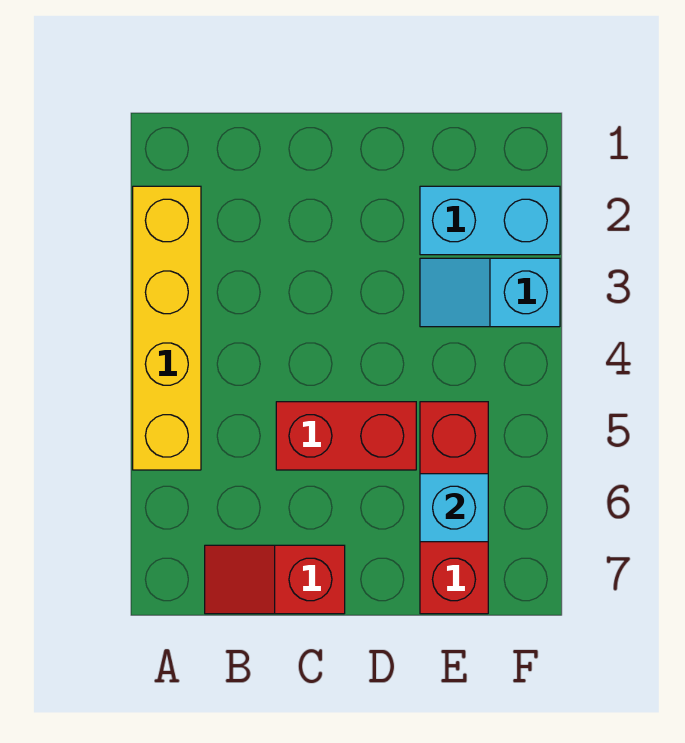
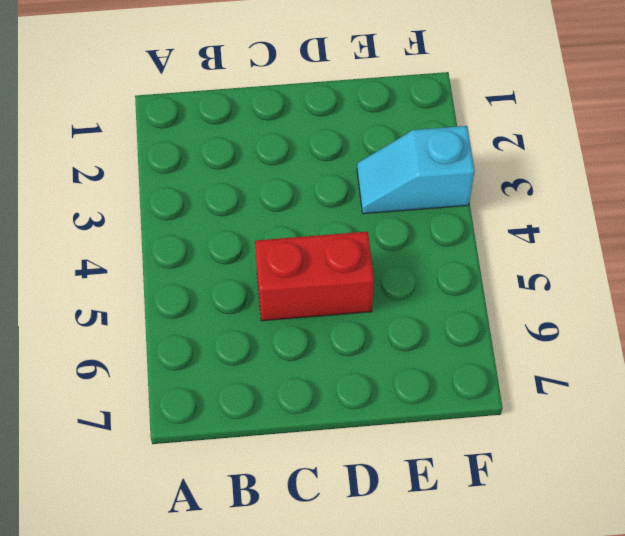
none -> yellow brick A2:A5 level 1
none -> red slope B7:C7 level 1 top C

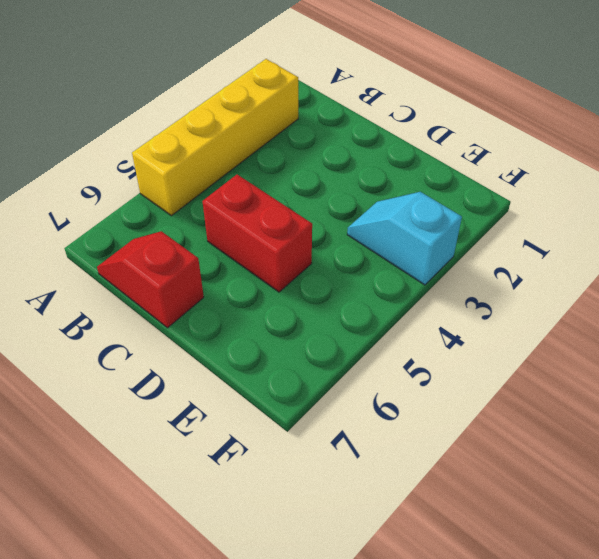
none -> cyan brick E2:F2 level 1
none -> red brick E5:E7 level 1

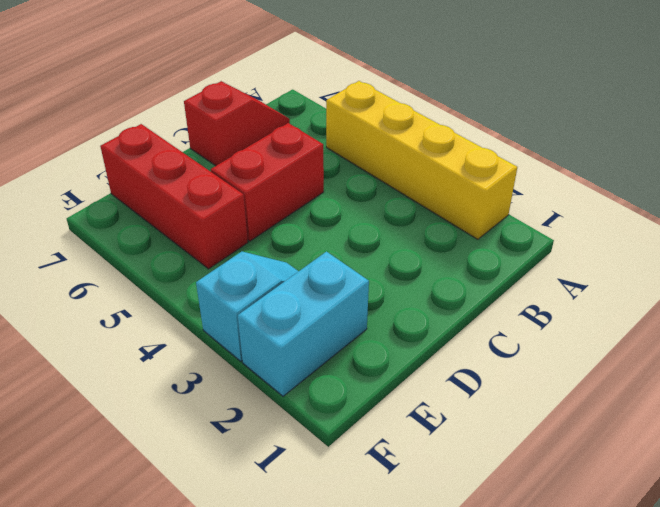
none -> cyan brick E6 level 2

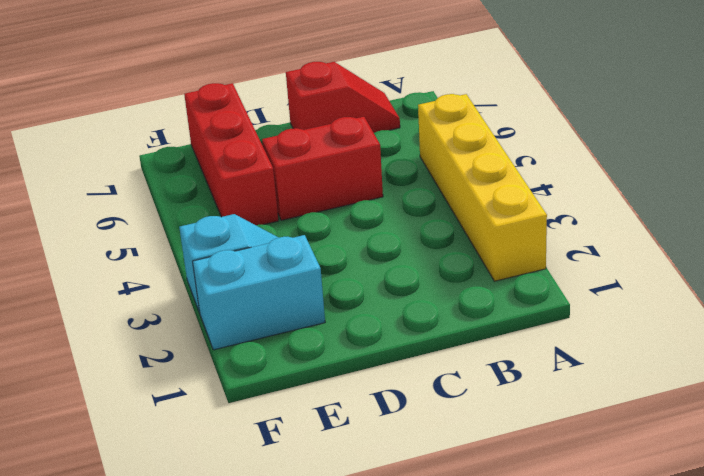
none -> cyan brick E6 level 2

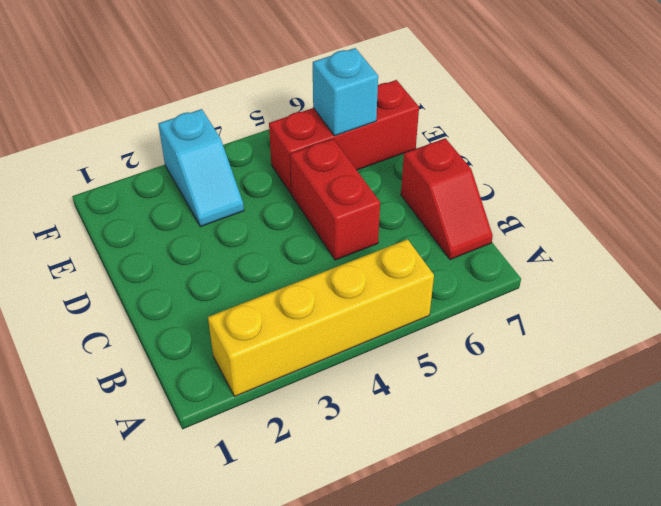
none -> cyan brick E2:F2 level 1

